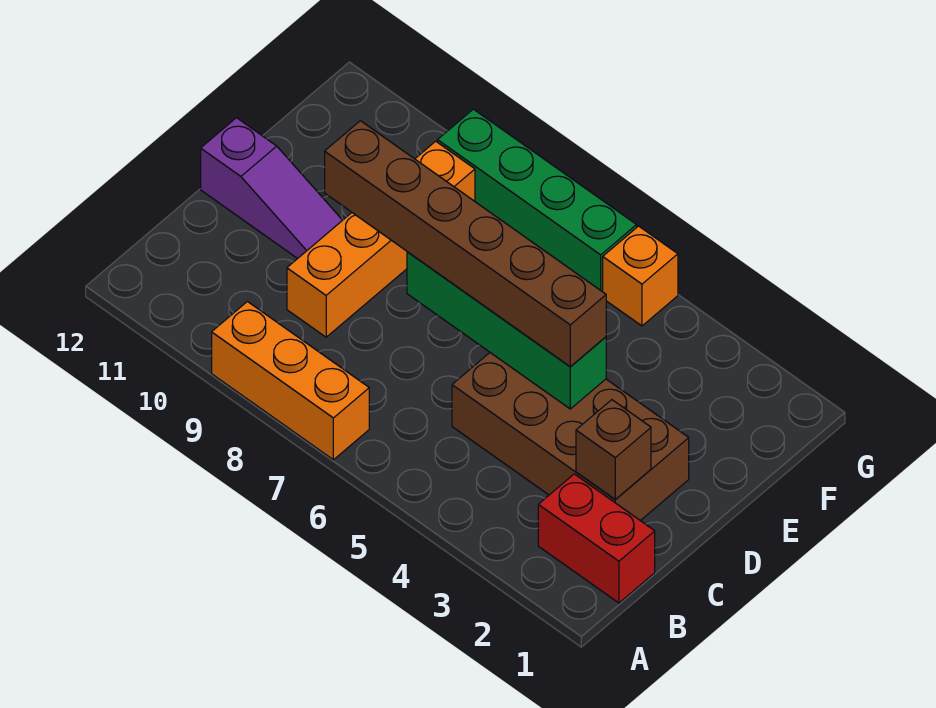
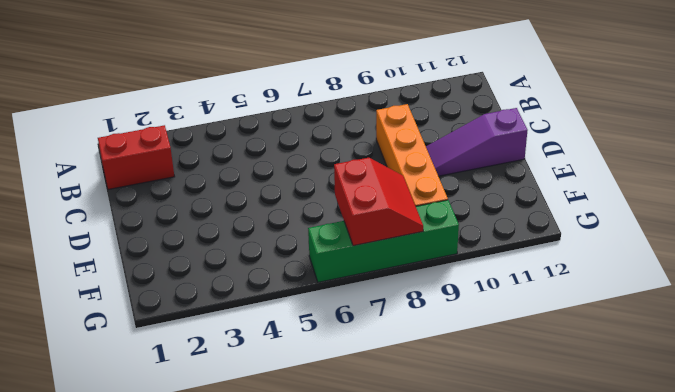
red slope F7:G8 level 2 top 7 -> none
none -> orange brick A7:A9 level 1
none -> brown brick C2:D5 level 1

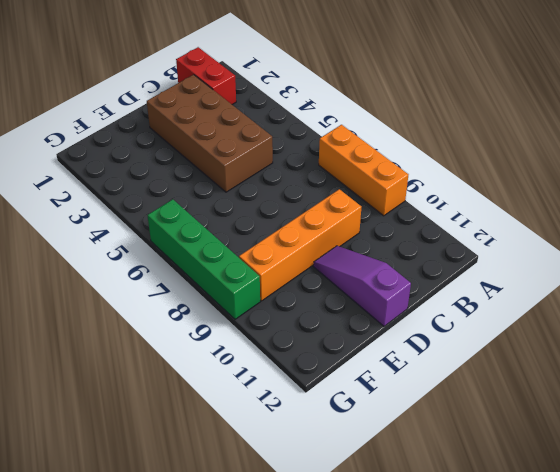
none -> orange brick G5 level 1
none -> brown brick C2 level 2

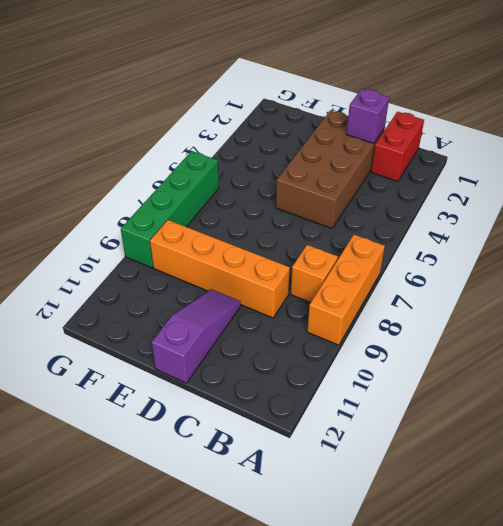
orange brick B8 level 1 -> orange brick G5 level 1
purple brick C2 level 2 -> brown brick C2 level 2
none -> green brick D4:D7 level 2
none -> brown brick D4:D9 level 3

